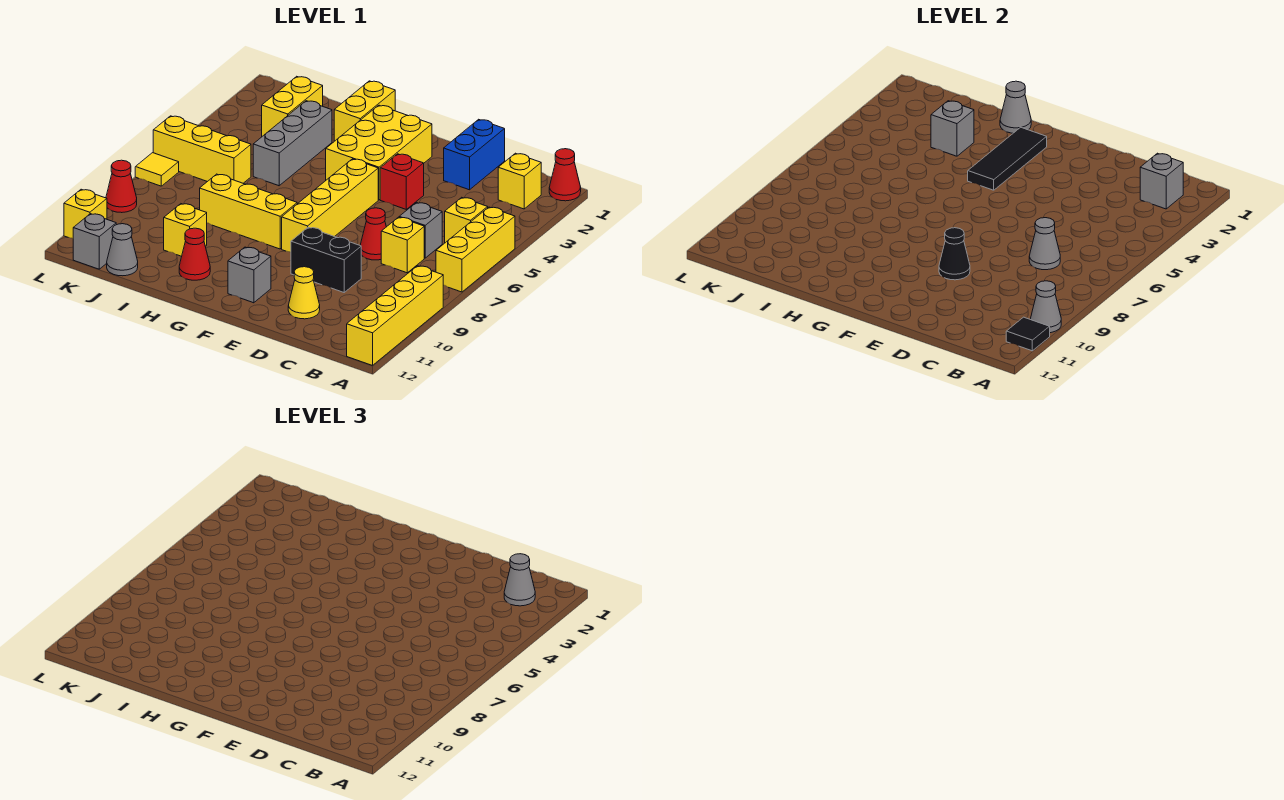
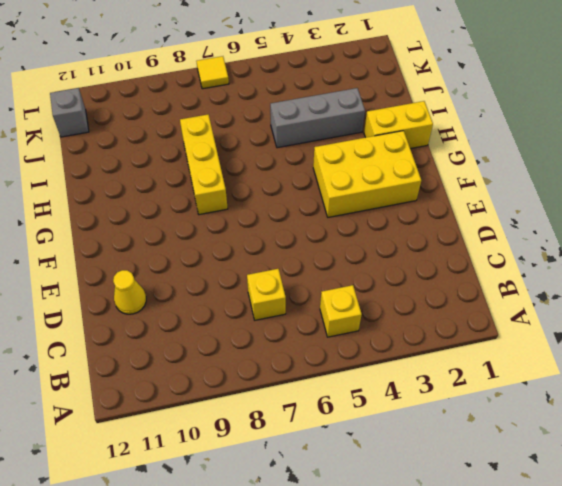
none -> red cone A1 level 1
none -> yellow brick A5:A7 level 1
none -> yellow brick A9:A12 level 1
none -> yellow brick B2 level 1

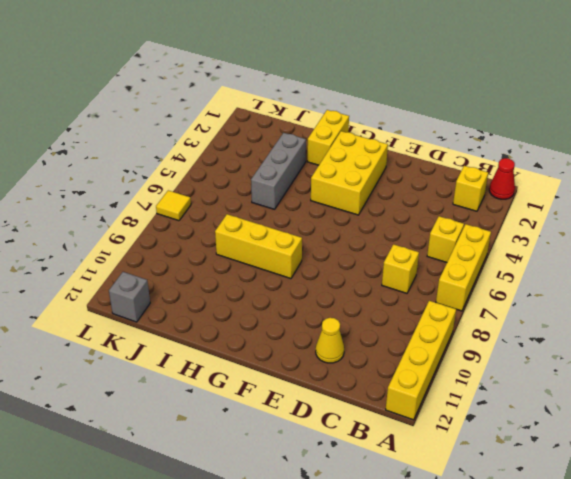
none -> grey brick C6 level 1
none -> blue brick D1:D2 level 1
none -> red cone D7 level 1
none -> black brick D9:E9 level 1

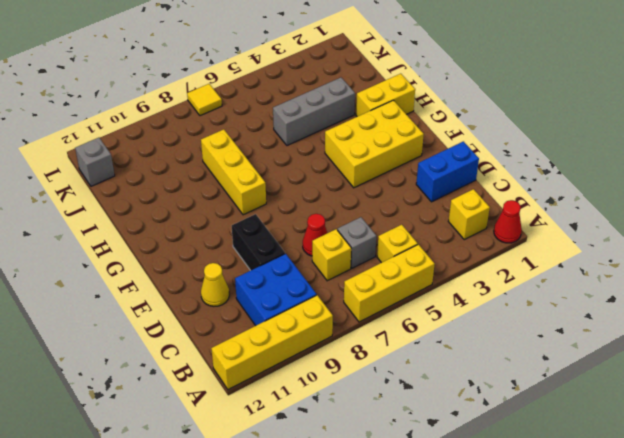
blue brick B9:C10 level 1 -> none
none -> red brick E4 level 1
none -> yellow brick F5:F8 level 1
none -> grey brick F11 level 1
none -> red cone H11 level 1

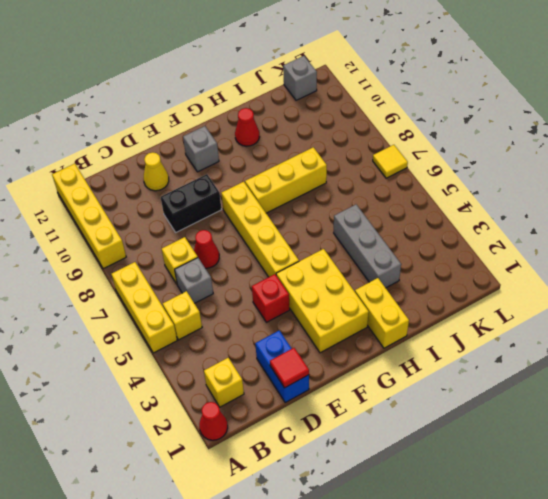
red tile D1 level 2 -> none
none -> yellow brick I10 level 1
none -> yellow brick J2:J3 level 1
none -> yellow brick J6:L6 level 1
none -> grey cone J12 level 1

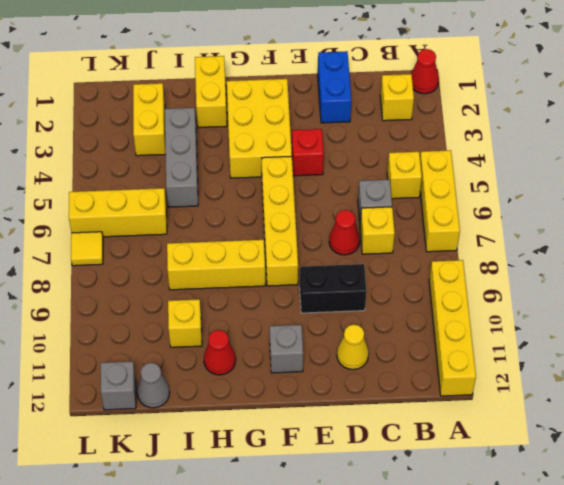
none -> red cone L9 level 1
none -> yellow brick L11 level 1
none -> grey cone A10 level 2
none -> black tile A11 level 2

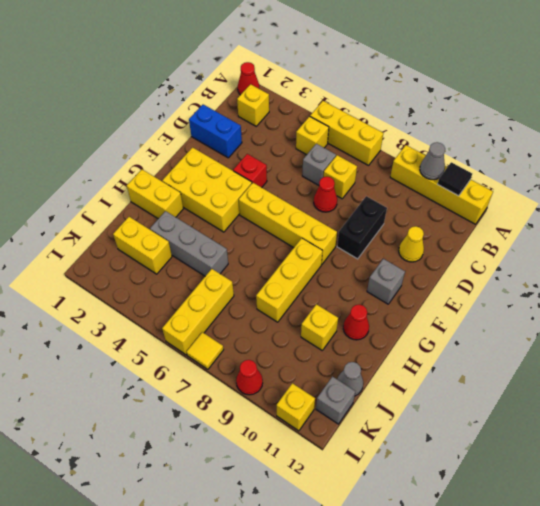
none -> grey brick B2 level 2
none -> grey cone C7 level 2
none -> black cone E9 level 2
none -> black tile G2:G4 level 2

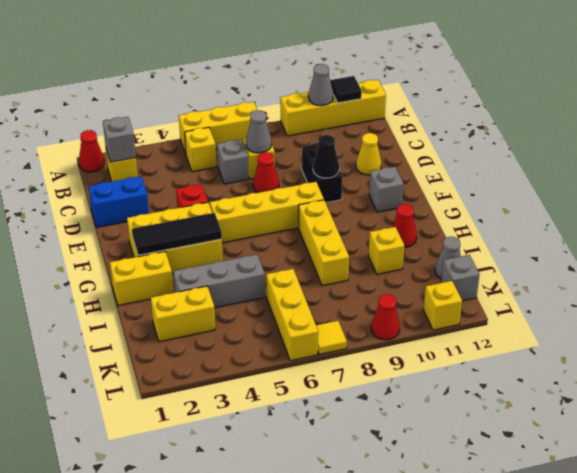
none -> grey cone H1 level 2
none -> grey brick I3 level 2
none -> grey cone B2 level 3

